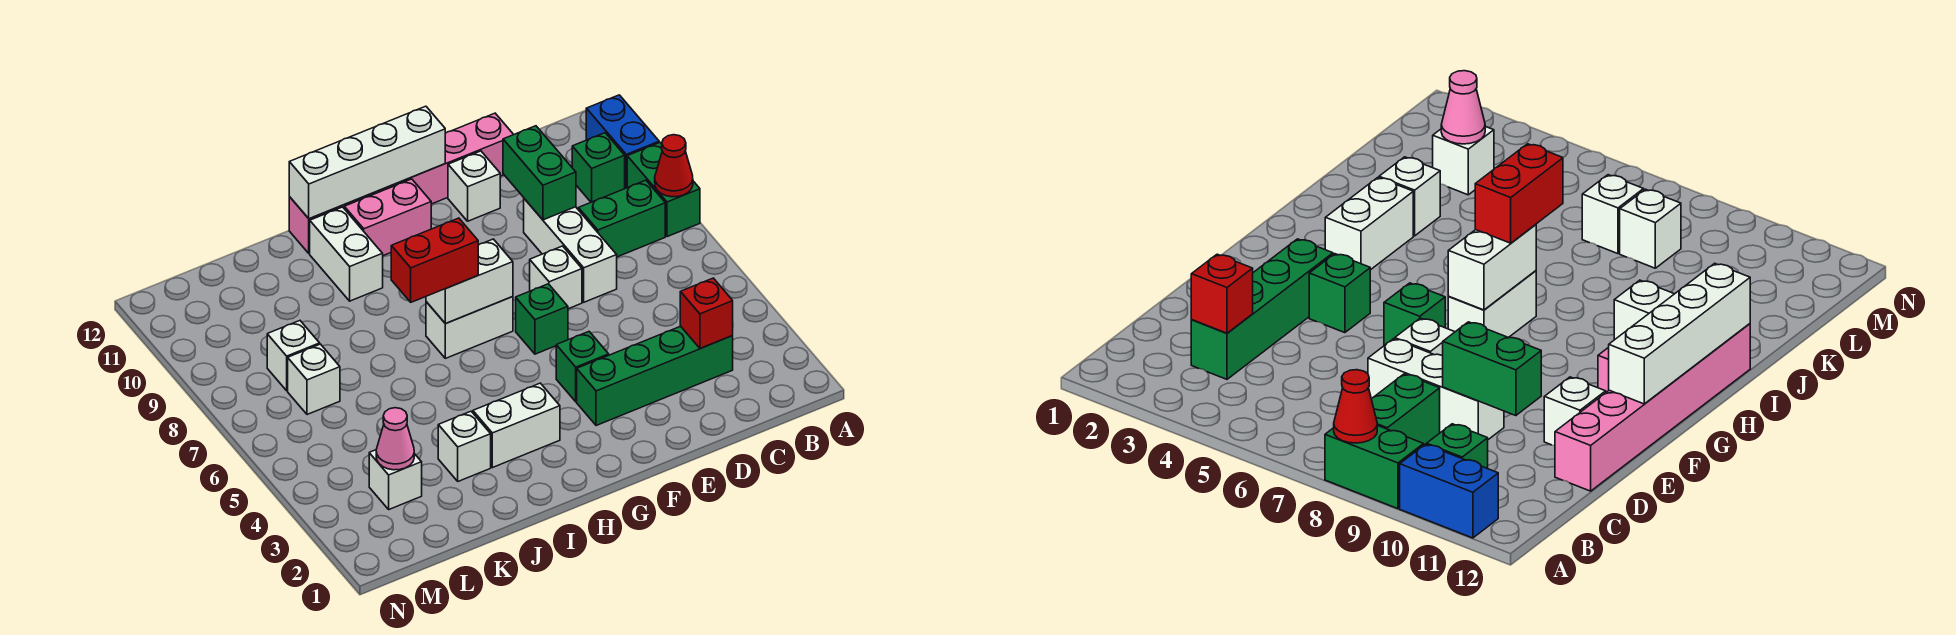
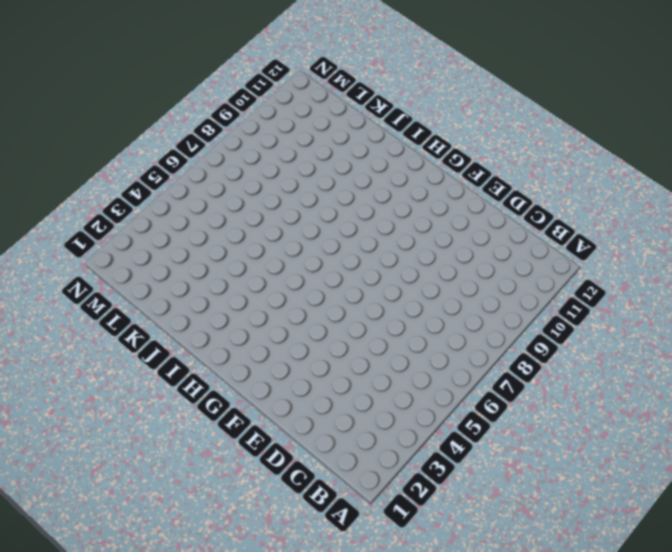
none -> green brick A8:A9 level 1
none -> blue brick A10:A11 level 1
none -> green brick B8:C8 level 1

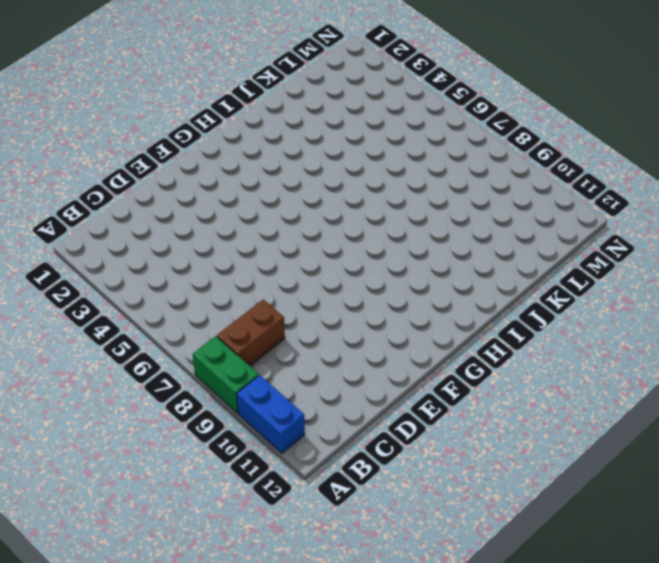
brown brick B8:C8 level 1 -> green brick B8:C8 level 1
none -> green brick B10 level 1
none -> green brick C3:F3 level 1
none -> white brick D7:D9 level 1

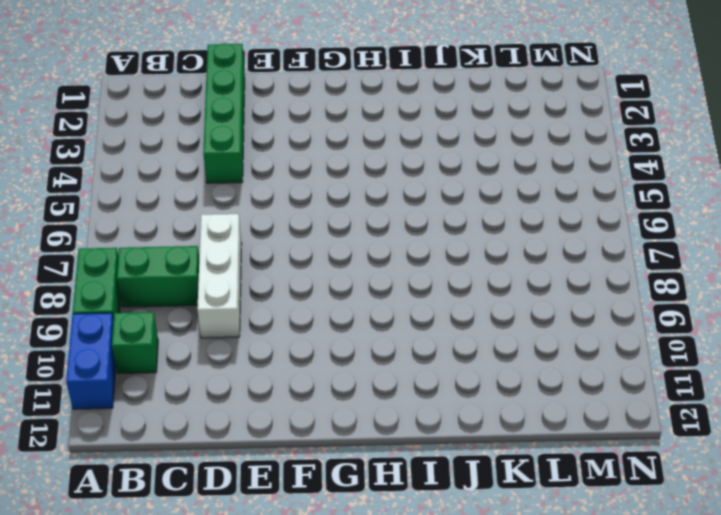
green brick D1:D4 level 1 -> green brick C3:F3 level 1
none -> pink brick D12:I12 level 1
none -> white brick E7 level 1
none -> white brick E11 level 1

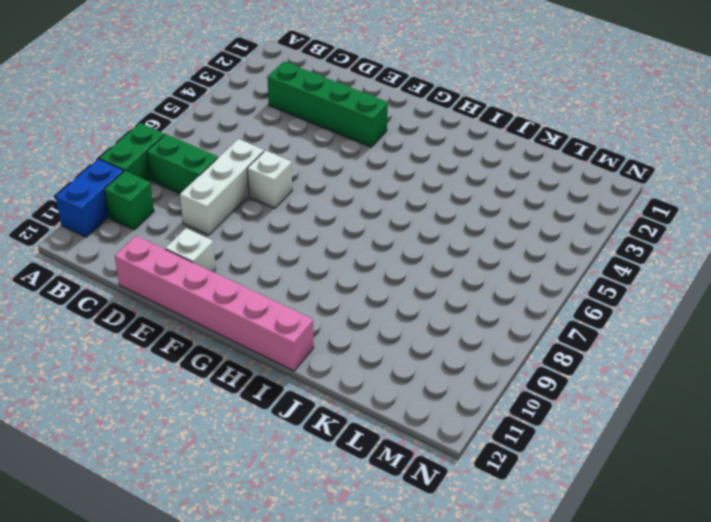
none -> green brick F4 level 1
none -> green brick F6 level 1
none -> white brick G7:H7 level 1

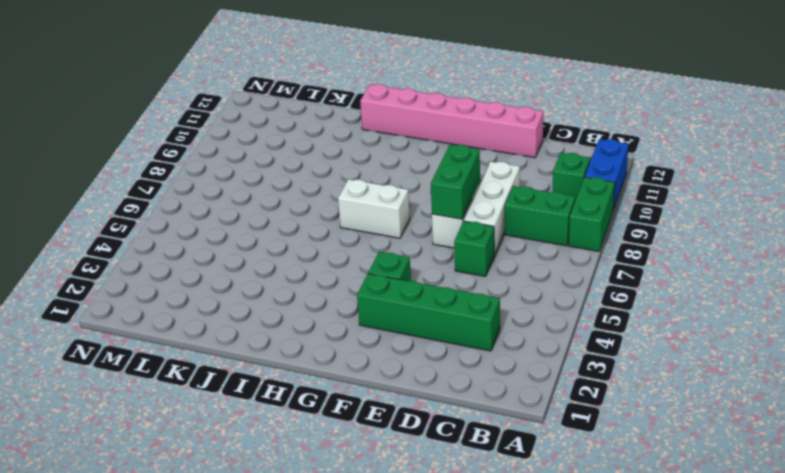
green brick D6 level 1 -> green brick F6 level 1
green brick E7:E8 level 2 -> green brick D9:D10 level 2
none -> white brick E11 level 1
none -> pink brick G11:H11 level 1
none -> white brick H3:I3 level 1

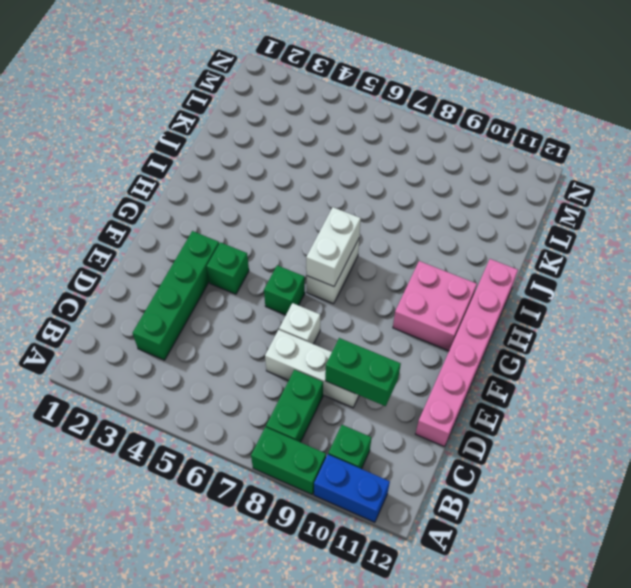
pink brick G10:H11 level 1 -> pink brick G11:H11 level 1
none -> white brick E11 level 1
none -> white brick H3:I3 level 1
none -> white brick I10:I11 level 1

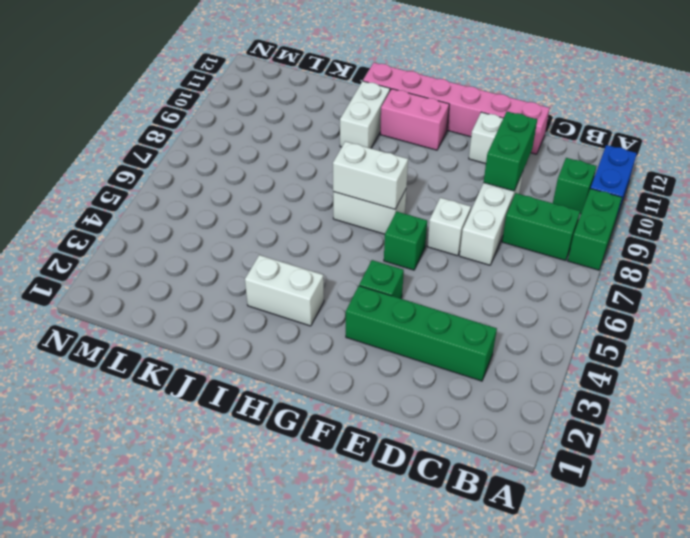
none -> white brick J3 level 1
none -> white brick L3 level 1
none -> white brick L7 level 1

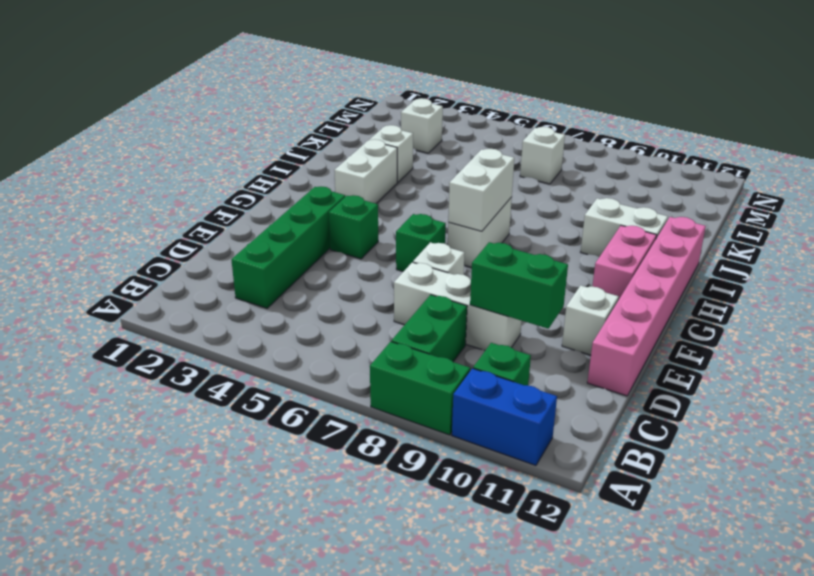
none -> white brick L8 level 1
none -> red cone A8 level 2
none -> red brick C3 level 2

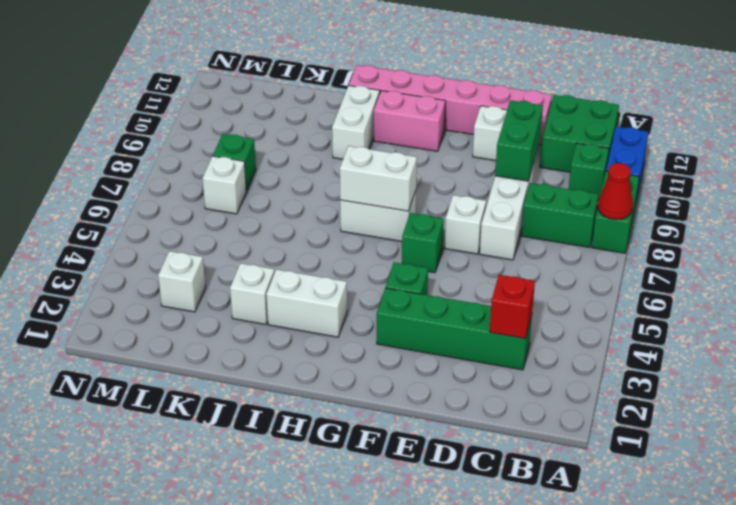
green brick B11:C12 level 1 -> none
green brick L8 level 1 -> white brick L8 level 1
none -> white brick F12:I12 level 2
none -> pink cone L3 level 2
none -> red brick H7:I7 level 3

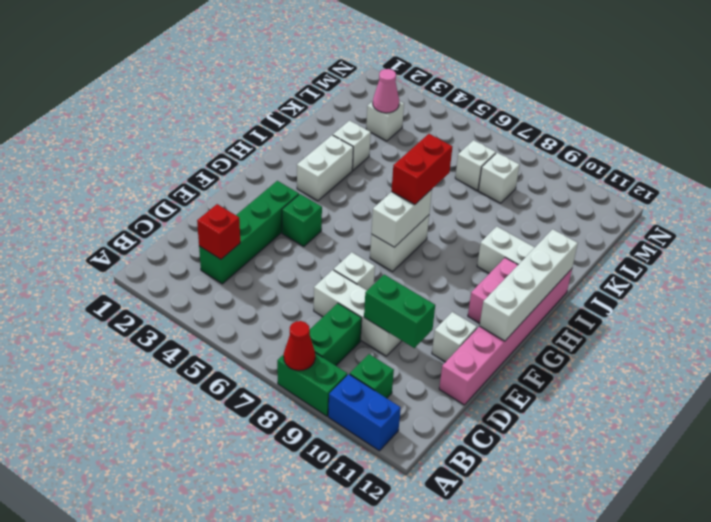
none -> green brick F6 level 1

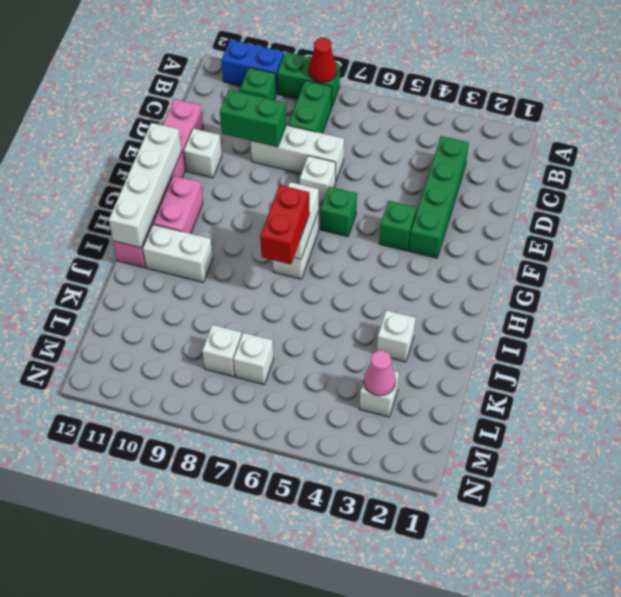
none -> white brick H3:I3 level 1
none -> red brick C3 level 2

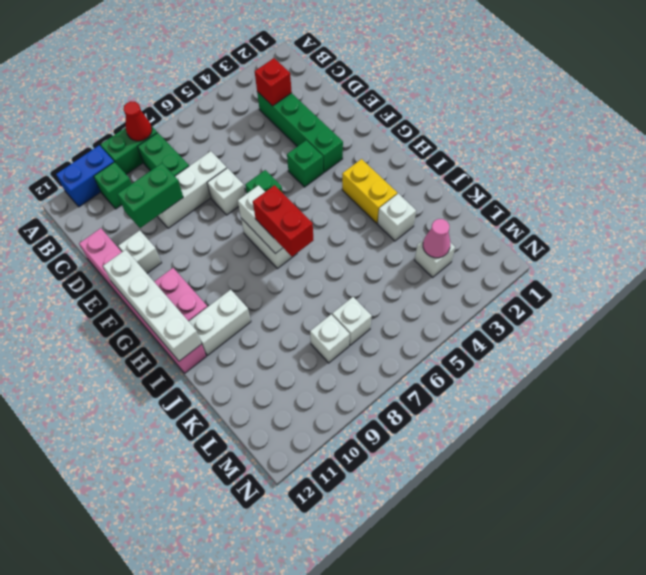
yellow brick H3:I3 level 1 -> white brick H3:I3 level 1

